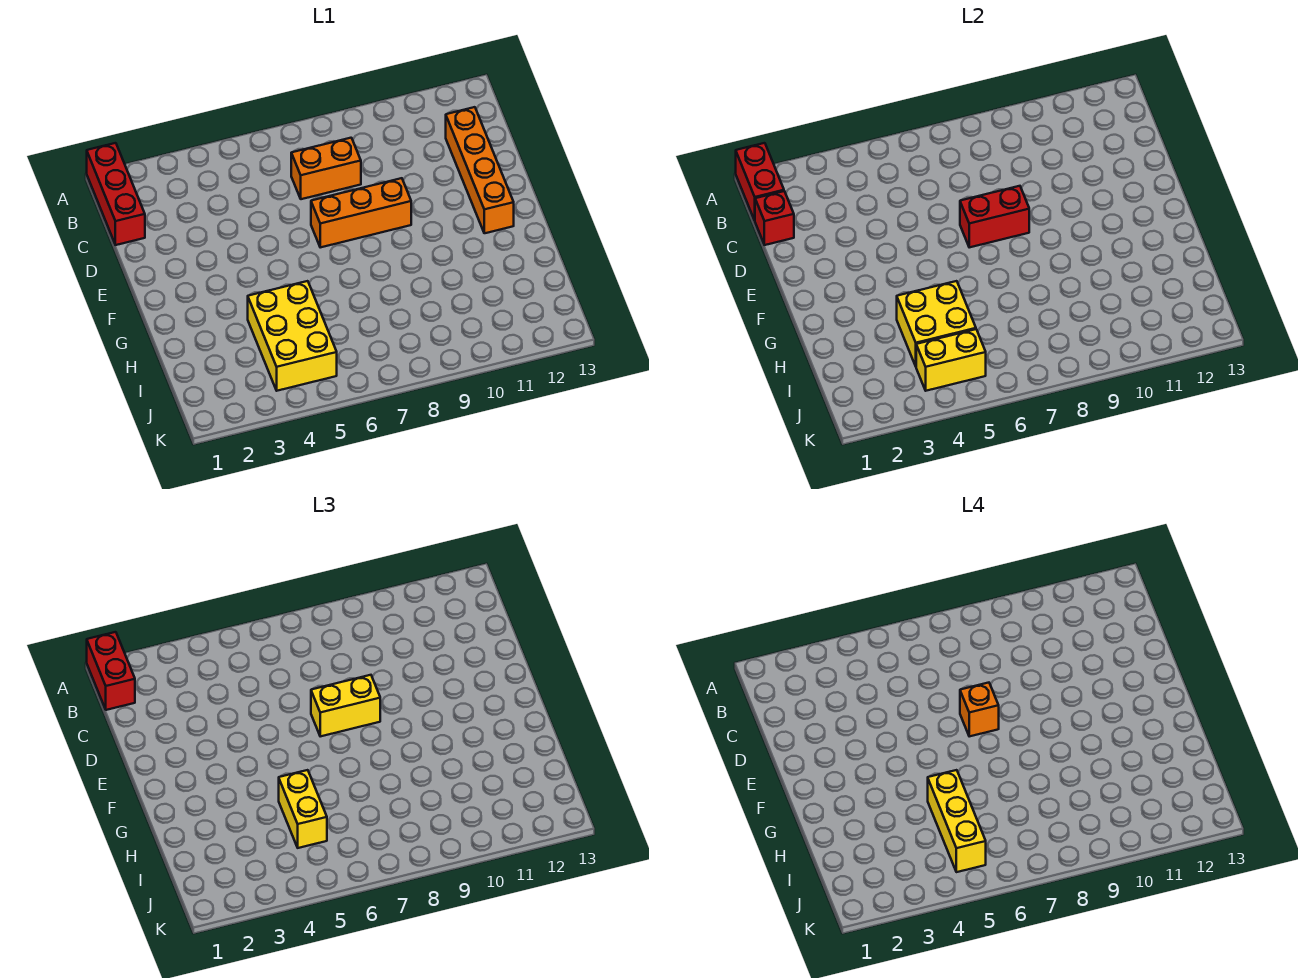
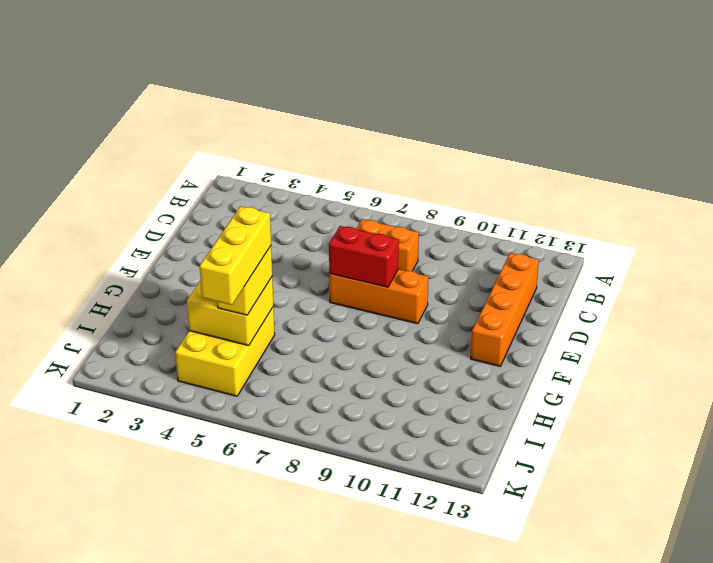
none -> red brick A1:C1 level 1
none -> red brick A1:B1 level 2
none -> red brick C1 level 2

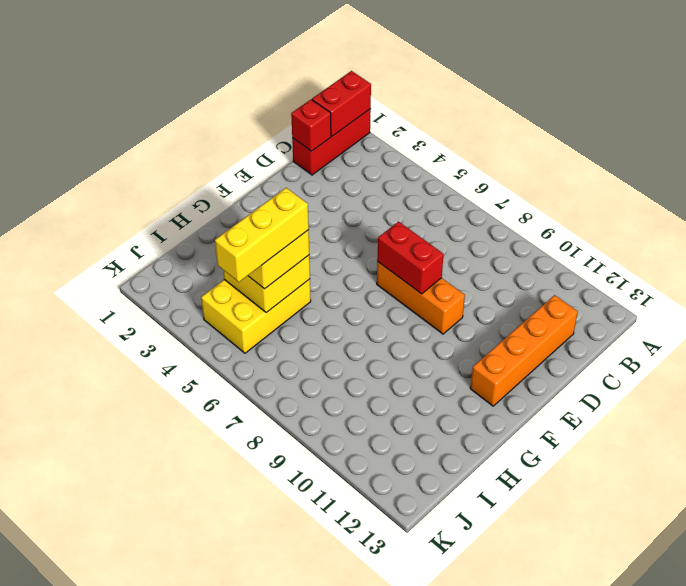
none -> orange brick C7:C8 level 1
none -> yellow brick J4:J5 level 2
none -> red brick A1:B1 level 3

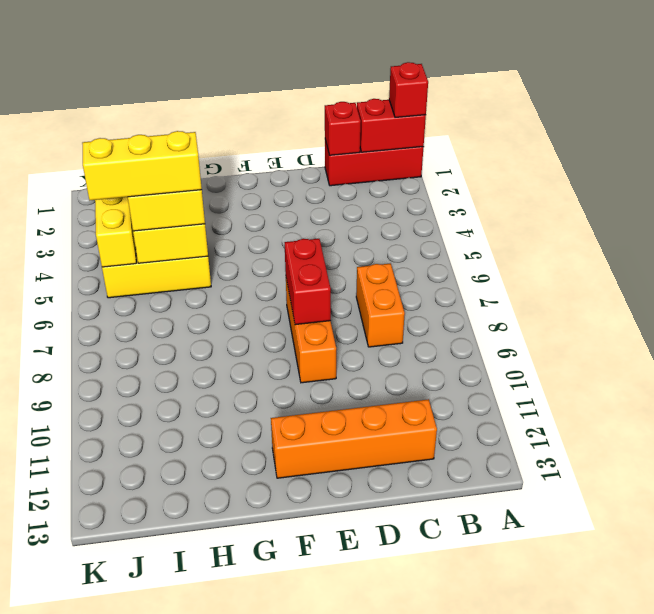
red brick A1 level 3 -> red brick A1:B1 level 3
none -> yellow brick E7:E8 level 3
none -> orange brick E7 level 4

